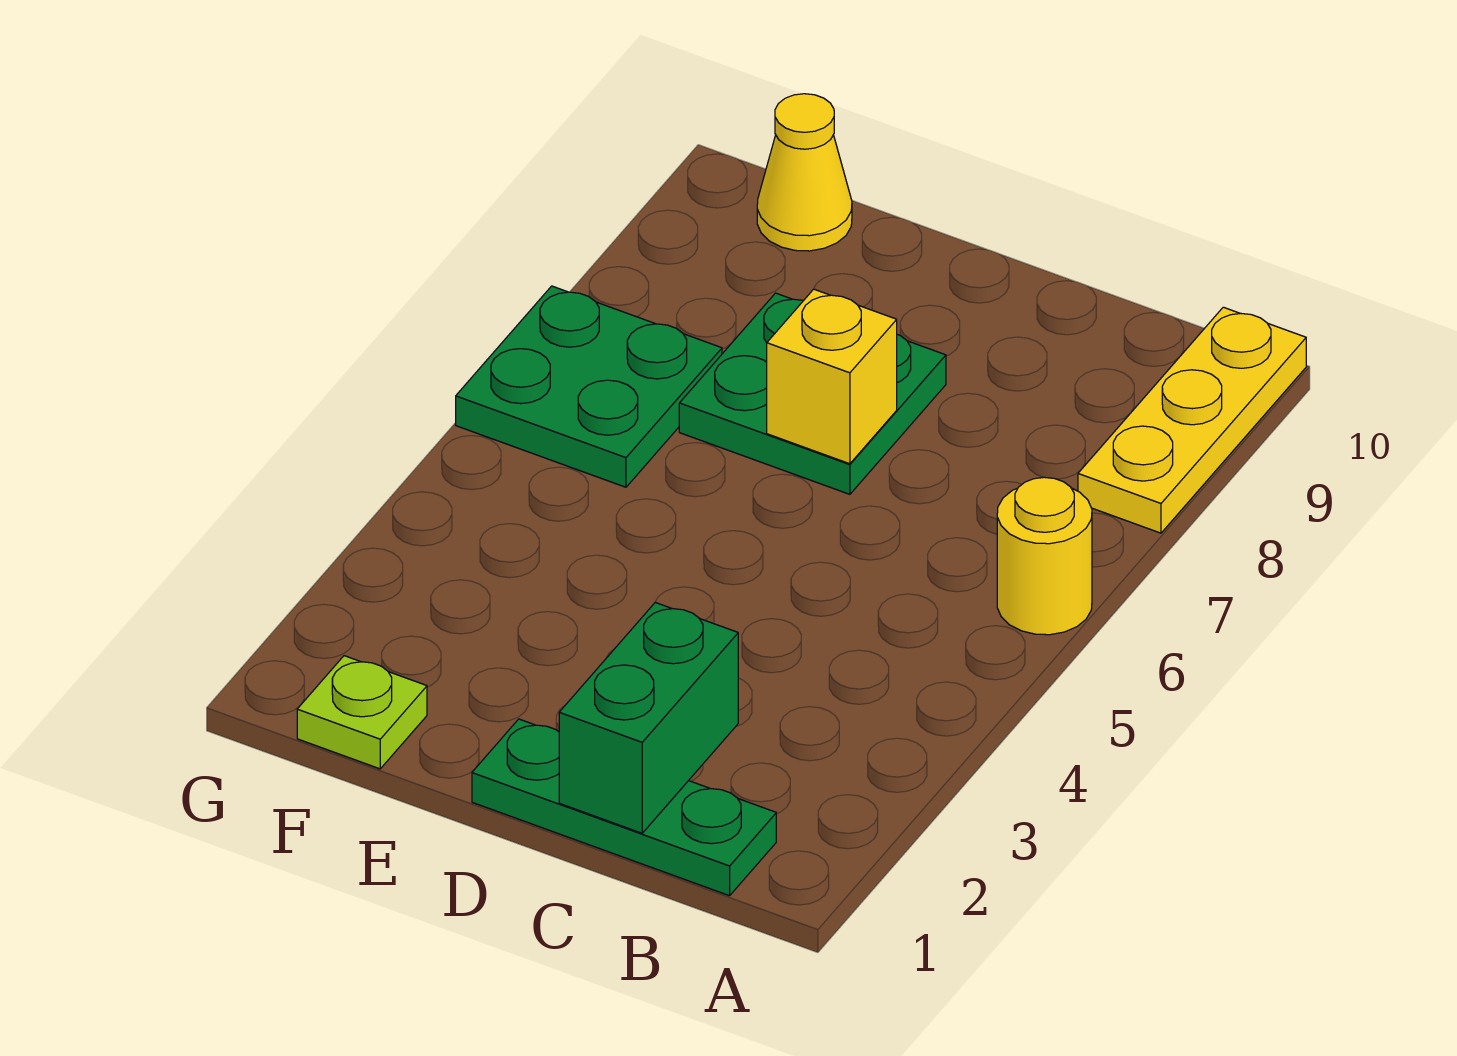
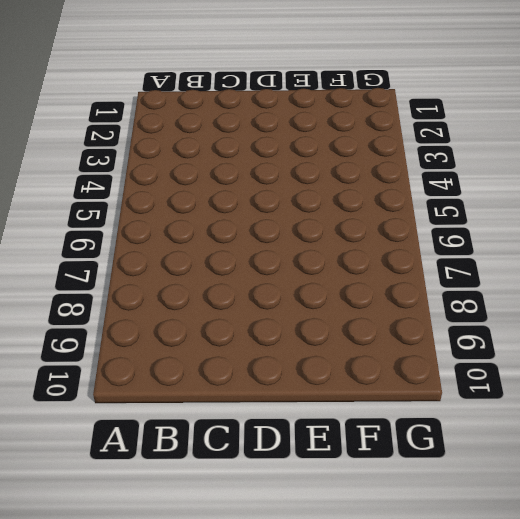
none -> yellow round brick A6 level 1
none -> yellow plate A8:A10 level 1

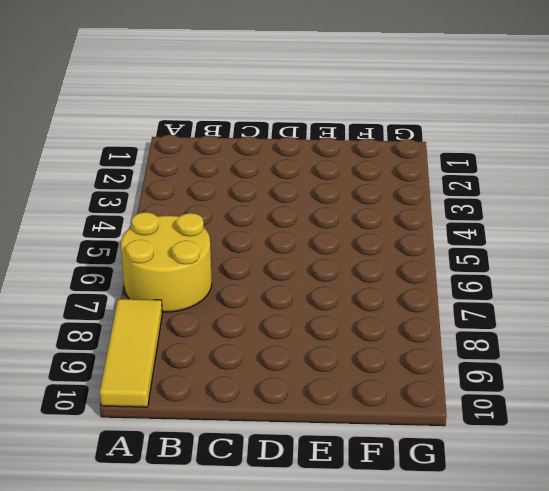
yellow round brick A6:B7 level 1 -> yellow round brick A6 level 1
yellow tile A8:A10 level 1 -> yellow plate A8:A10 level 1
none -> green plate B1:D1 level 1
none -> green plate D7:E8 level 1

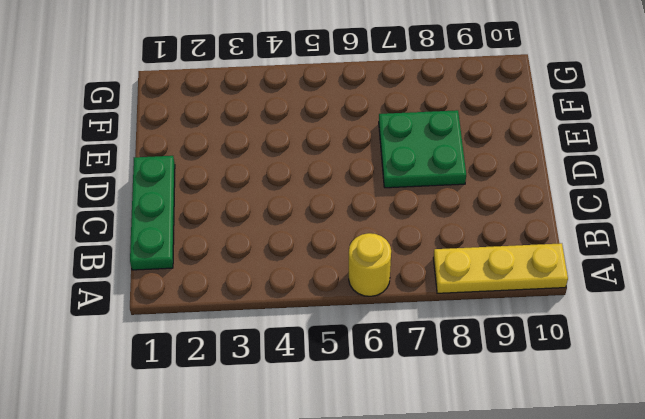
none -> lime plate F1 level 1
none -> green plate F6:G7 level 1

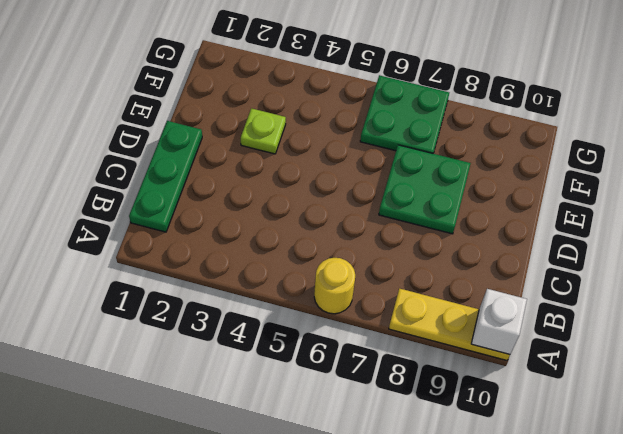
white brick A10 level 2 -> none
lime plate E3 level 1 -> lime plate F1 level 1
none -> yellow cone F10 level 1
none -> green brick C1:C2 level 2

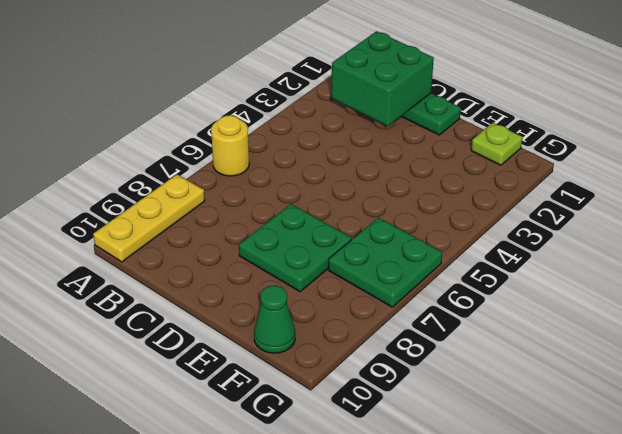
green brick B1:C2 level 2 -> green brick C1:C2 level 2
green cone F10 level 1 -> yellow cone F10 level 1
none -> yellow brick D7 level 2

